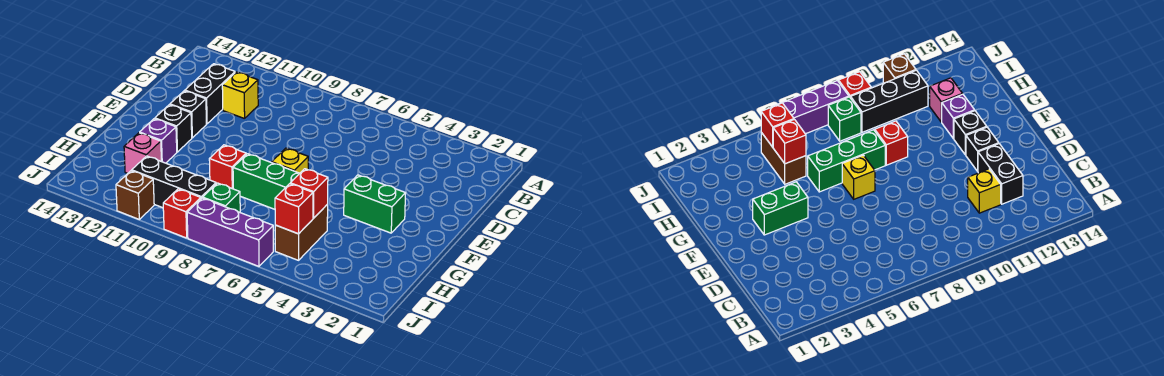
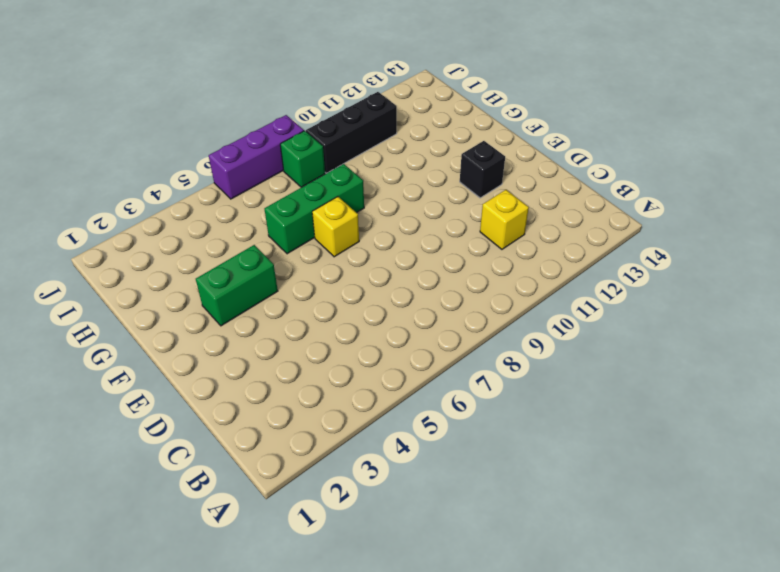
none -> black brick C12:D12 level 1
none -> black brick F12 level 1
none -> red brick G9 level 1

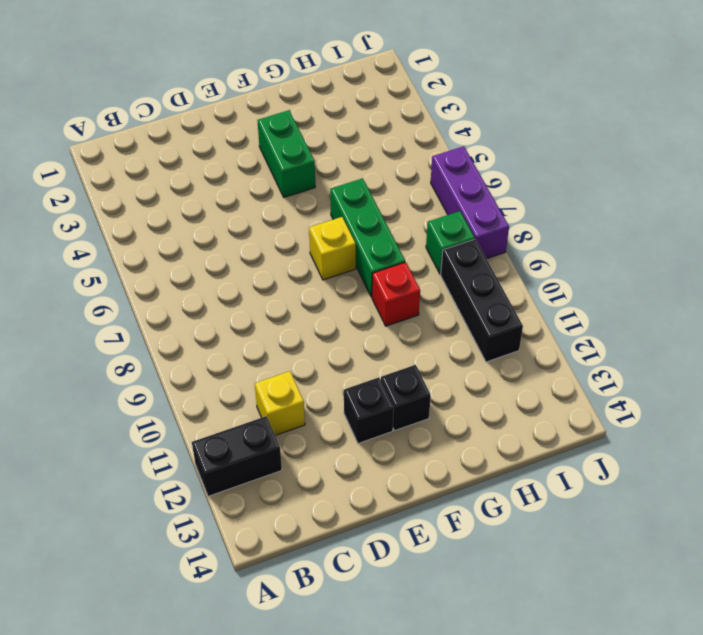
black brick A12:B12 level 1 -> black brick C12:D12 level 1
none -> purple brick G12 level 1
none -> brown brick H5:I5 level 1
none -> pink brick H12 level 1

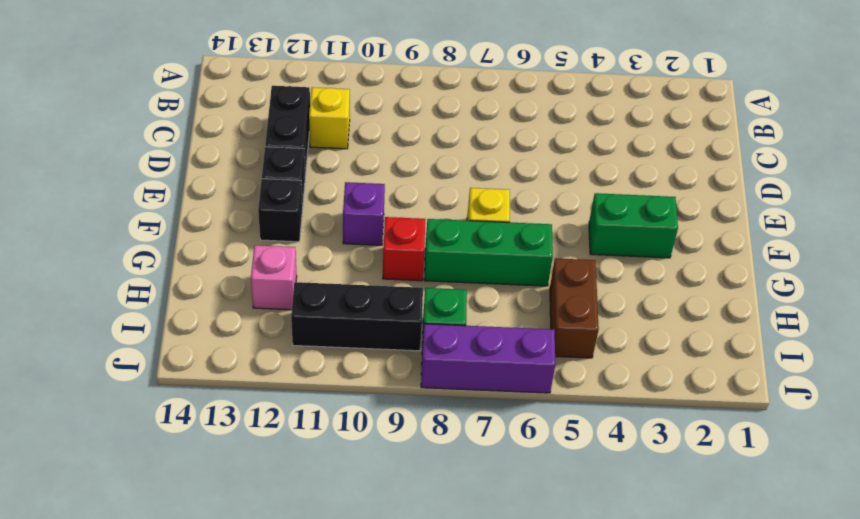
purple brick F10 level 1 -> purple brick G12 level 1
none -> red brick J9 level 1
none -> brown brick J11 level 1
none -> red brick H5 level 2

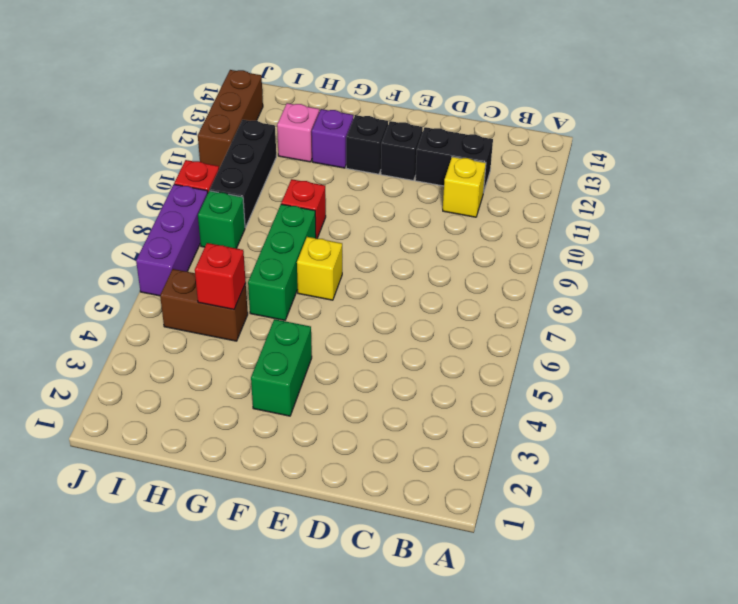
brown brick J11:J13 level 1 -> brown brick J11 level 1
none -> red brick I5 level 2

